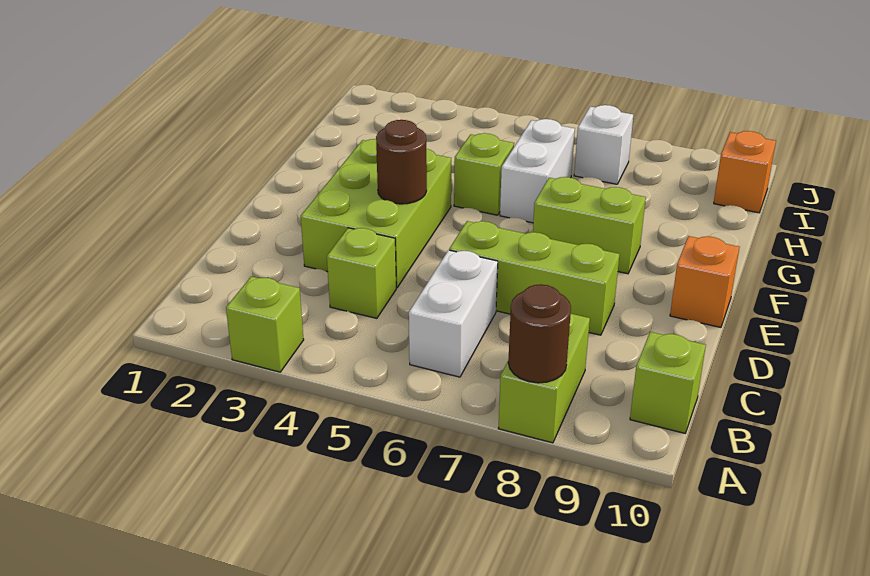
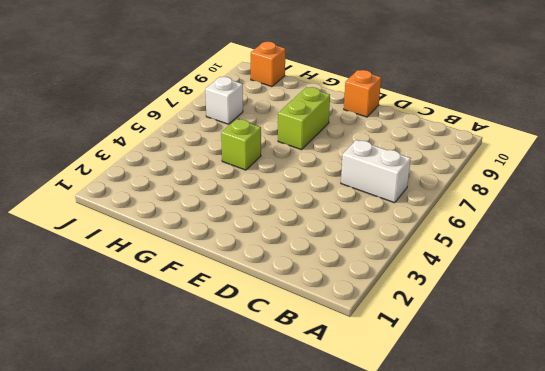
none -> lime brick A3 level 1
none -> lime brick A8:B8 level 1
none -> lime brick B10 level 1

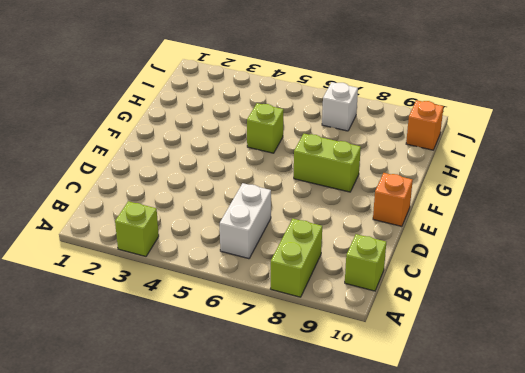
none -> lime brick C4 level 1
none -> lime brick D3:F4 level 1
none -> lime brick D6:D8 level 1

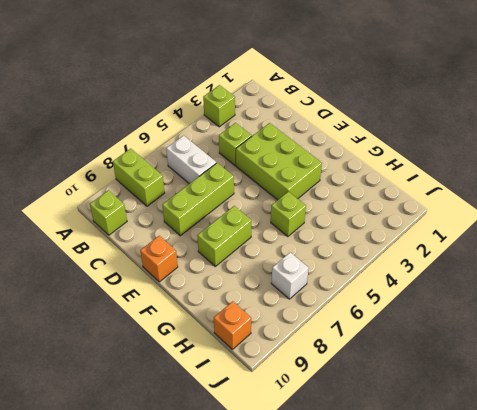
none -> white brick G6:H6 level 1
none -> brown round brick A8 level 2
none -> brown round brick E4 level 2

